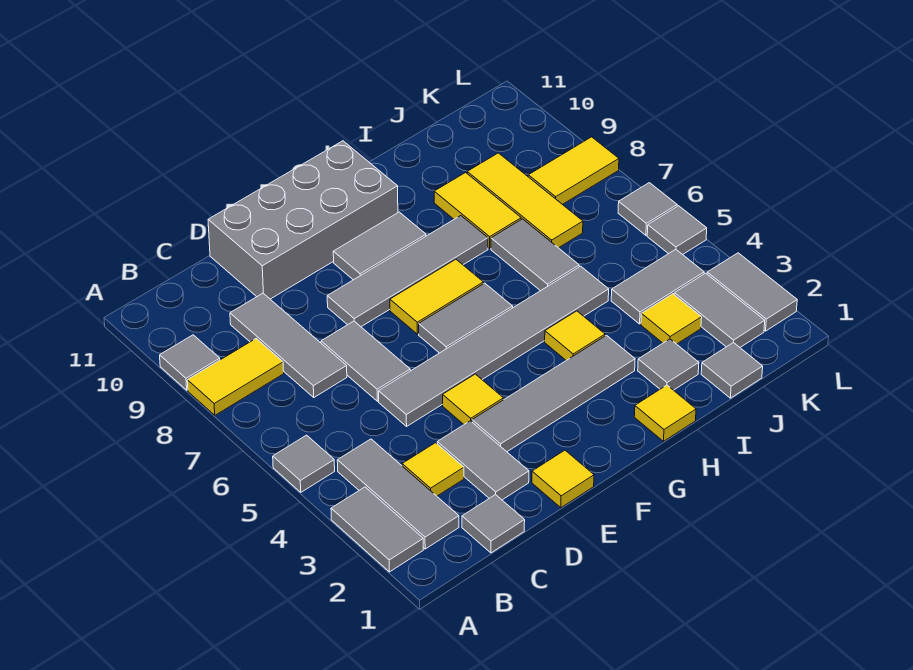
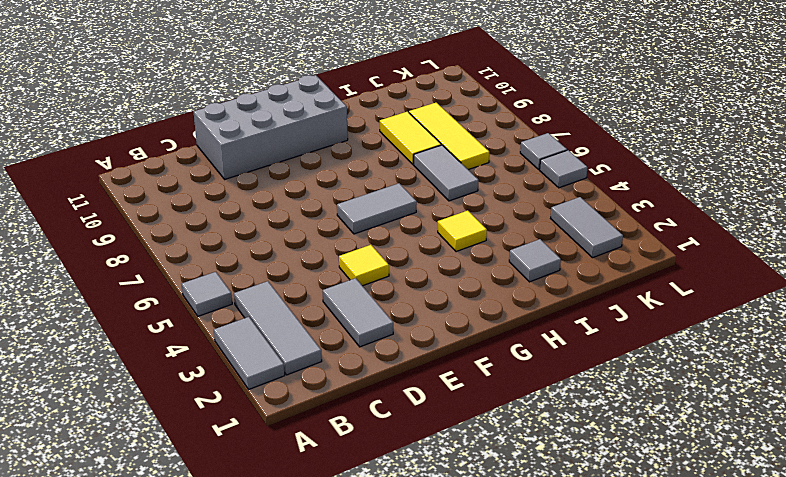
none -> yellow tile A8:B8 level 1
none -> grey tile A9 level 1
none -> grey tile C1 level 1
none -> yellow tile C3 level 1

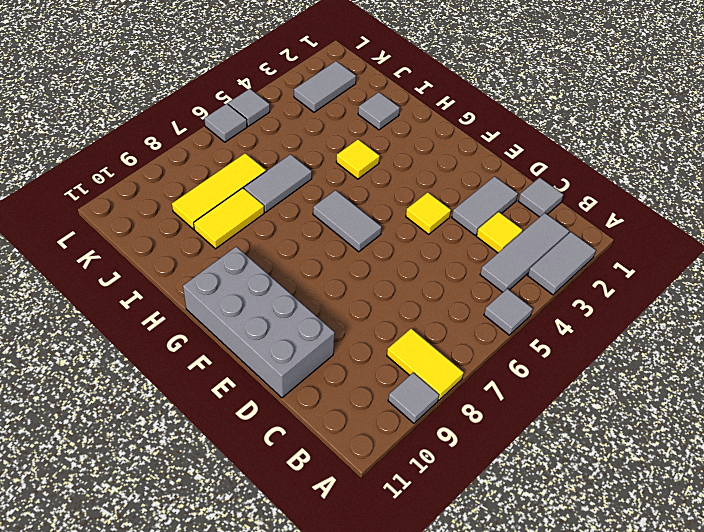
none -> grey tile C7:C9 level 1
none -> grey tile D5:I5 level 1
none -> grey tile D6:D7 level 1
none -> yellow tile E1 level 1

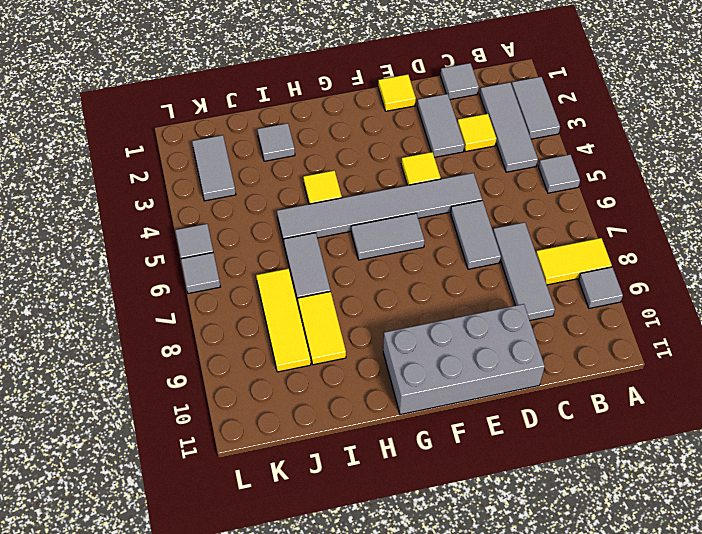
none -> grey tile E3:H3 level 1
none -> grey tile E8:H8 level 1
none -> yellow tile F7:G7 level 1
none -> grey tile F9:G9 level 1

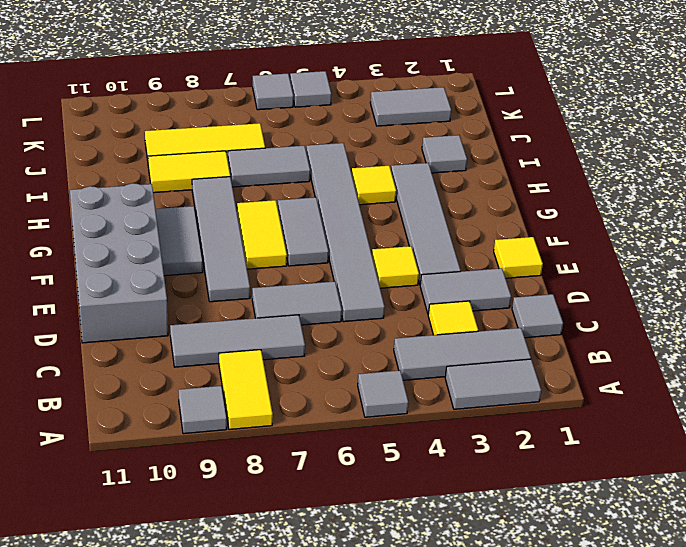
none -> yellow tile H1 level 1
none -> grey tile J1 level 1
none -> yellow tile J3 level 1
none -> grey tile J4:K4 level 1

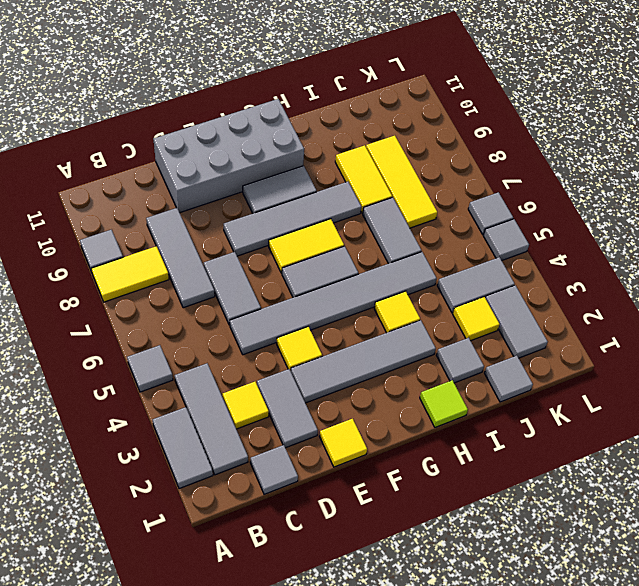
lime tile H1 level 1 -> yellow tile H1 level 1
none -> yellow tile K8:L8 level 1
none -> grey tile L2:L3 level 1

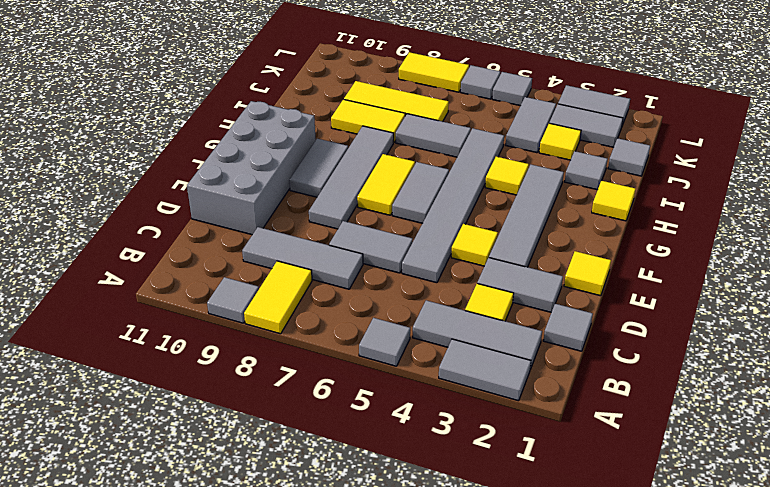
yellow tile L7:L8 level 1 -> yellow tile K8:L8 level 1

